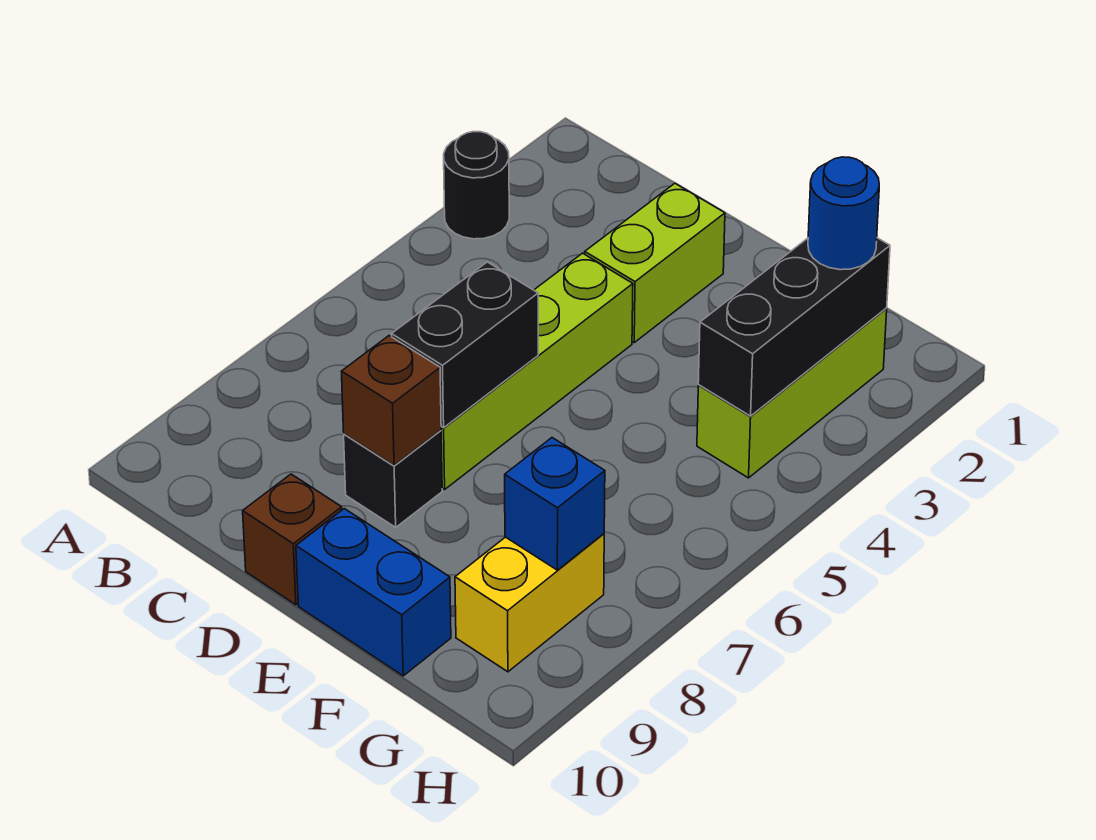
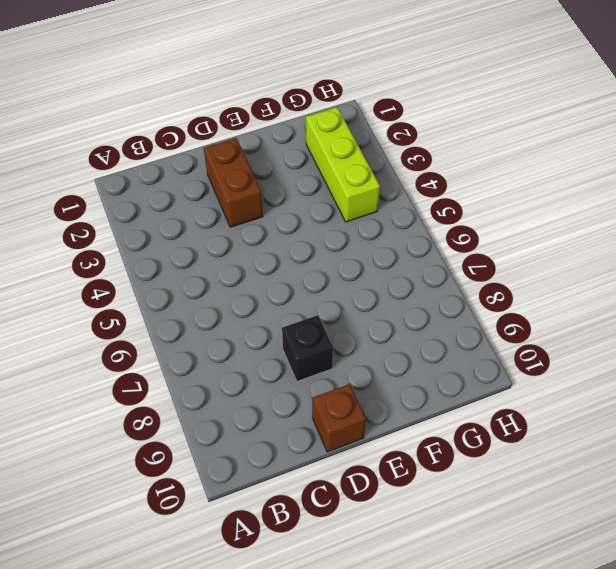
brown brick D2:D3 level 1 -> lime brick D2:D3 level 1
none -> black round brick A3 level 1
none -> lime brick D4:D7 level 1
none -> blue brick E10:F10 level 1

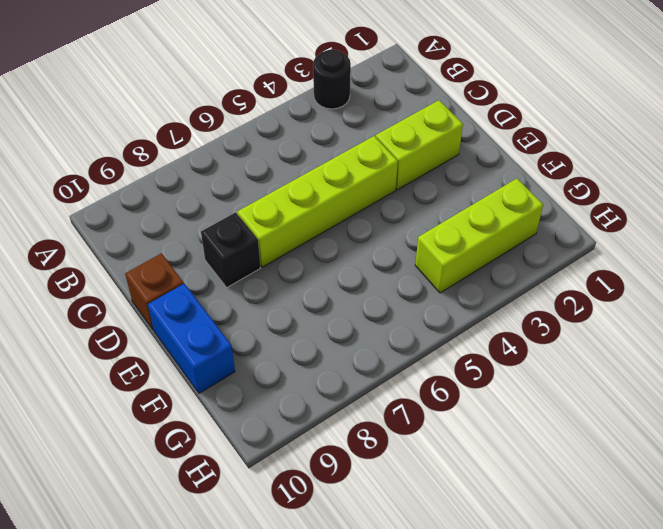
none -> yellow brick G8:G9 level 1
none -> black brick D6:D7 level 2
none -> brown brick D8 level 2

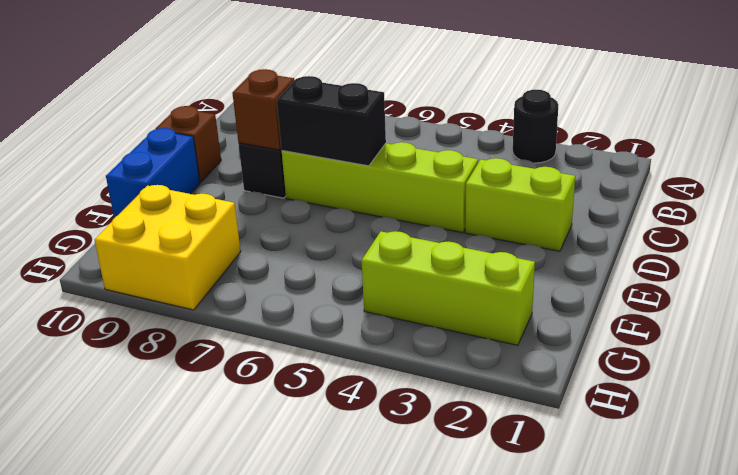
yellow brick G8:H9 level 1 -> yellow brick G8:G9 level 1
none -> black brick G2:G4 level 2
none -> blue brick G8 level 2
none -> blue round brick G2 level 3

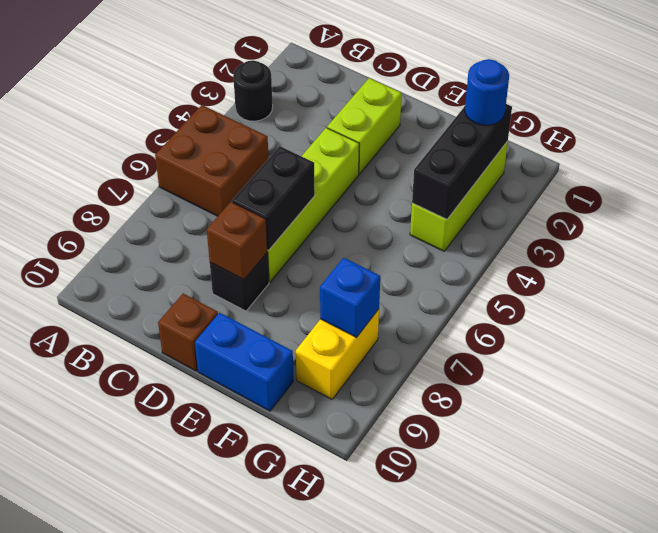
brown brick A5:B6 level 1 -> none

